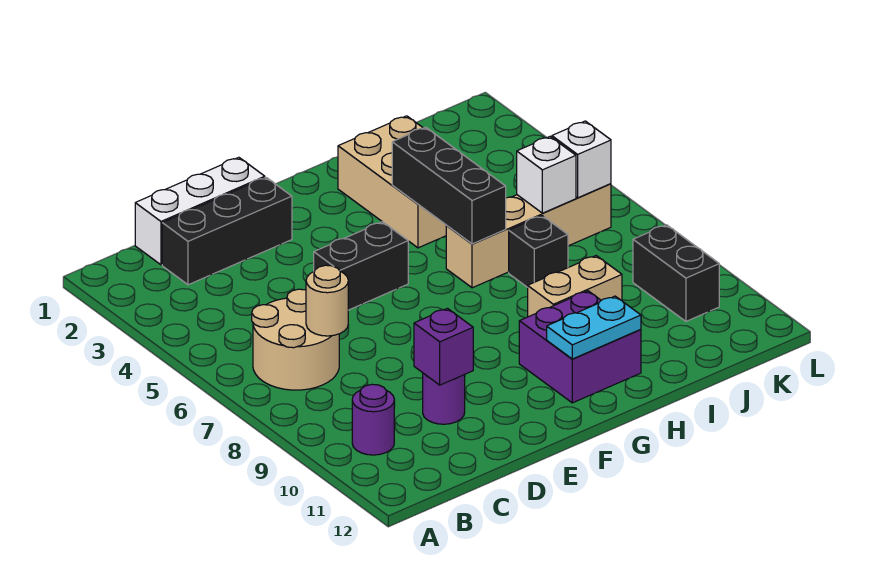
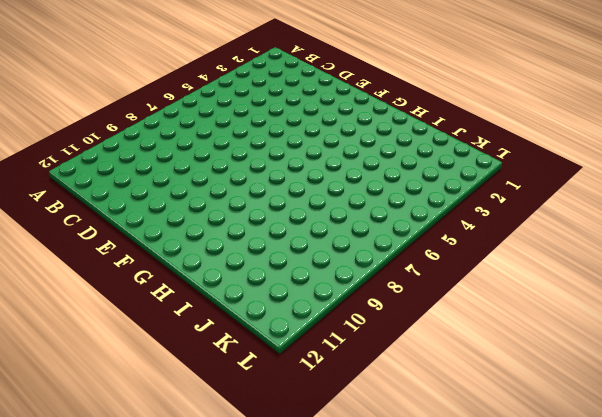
none -> tan round brick B6:C7 level 1
none -> purple round brick B10 level 1
none -> white brick C1:E1 level 1

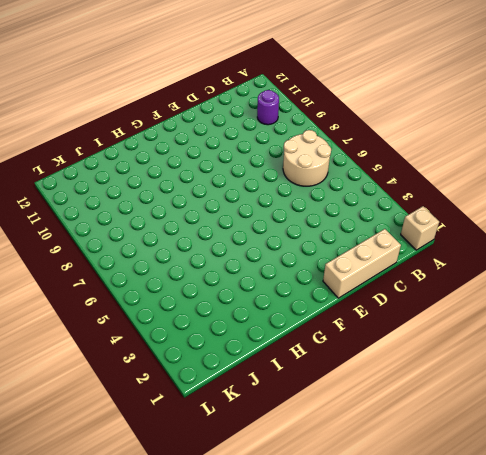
tan brick A1 level 1 -> none
tan brick C1:E1 level 1 -> white brick C1:E1 level 1
none -> black brick C2:E2 level 1
none -> purple round brick D10 level 1
none -> black brick E5:F5 level 1

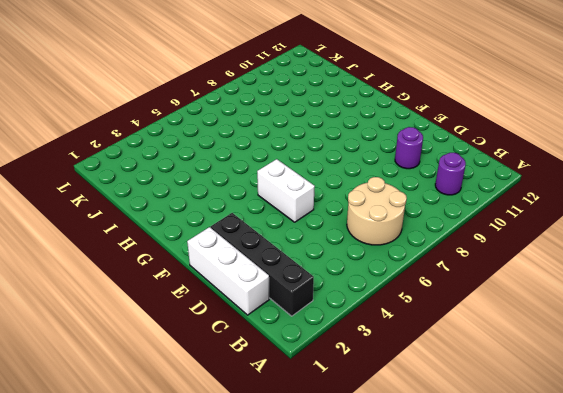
black brick B2:E2 level 1 -> black brick C2:E2 level 1
white brick E5:F5 level 1 -> black brick E5:F5 level 1
none -> purple brick G10:H11 level 1
none -> tan brick H2:I4 level 1
none -> tan brick H6:K6 level 1

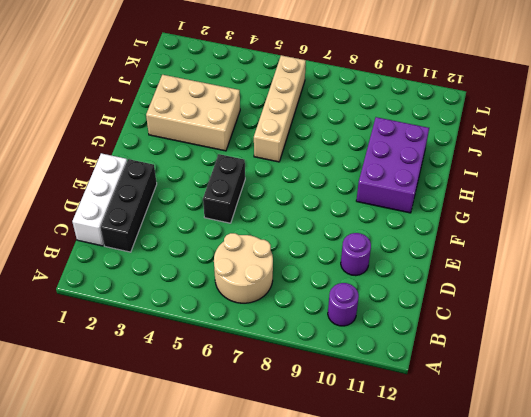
purple brick G10:I11 level 1 -> purple brick G10:H11 level 1
none -> tan brick H9:I9 level 1
none -> black brick I7 level 1
none -> black brick K9:K10 level 1

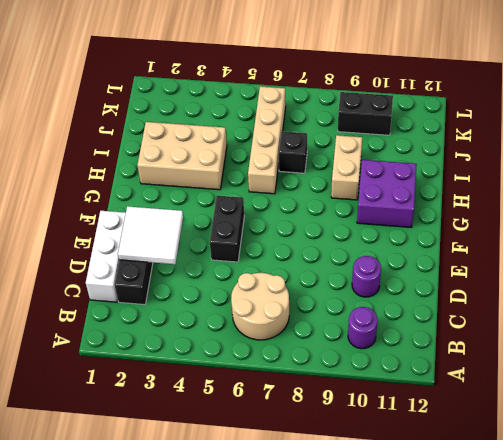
white tile D2:E3 level 2 -> none
none -> tan round brick C7 level 2
none -> purple brick D10 level 2
none -> cyan plate G11:H11 level 2

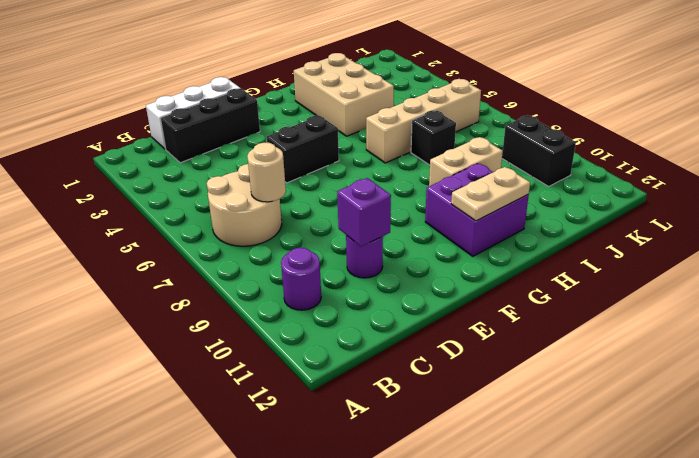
tan plate G11:H11 level 2 -> cyan plate G11:H11 level 2
none -> black brick H4:H6 level 2
none -> white brick J6 level 2
none -> white brick K6 level 2

